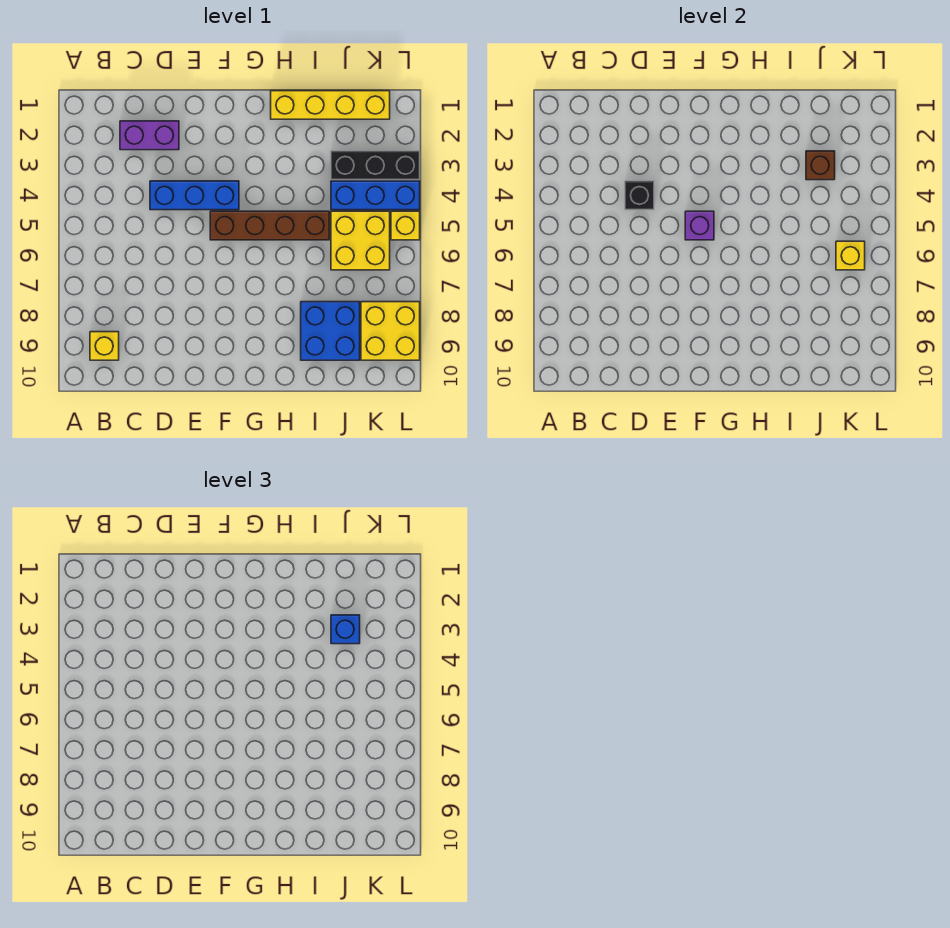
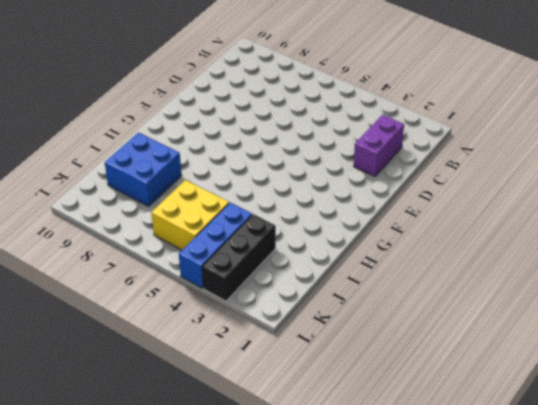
none -> yellow brick B9 level 1
none -> blue brick D4:F4 level 1
none -> brown brick F5:I5 level 1

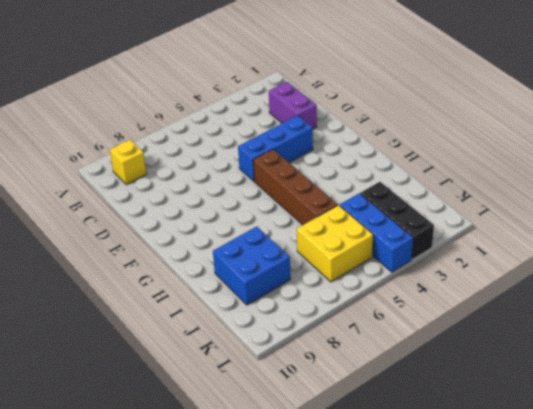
blue brick E3:E5 level 1 -> blue brick D4:F4 level 1
none -> yellow brick H1:K1 level 1
none -> yellow brick K8:L9 level 1
none -> yellow brick L5 level 1

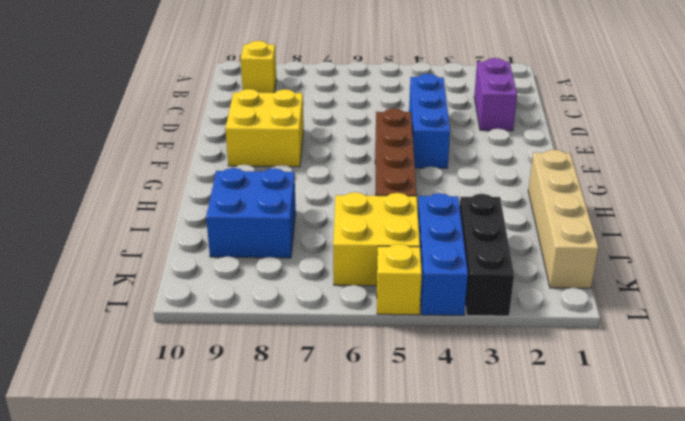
yellow brick E8:F9 level 1 -> yellow brick K8:L9 level 1
tan brick H1:K1 level 1 -> yellow brick H1:K1 level 1
none -> black brick D4 level 2
none -> purple brick F5 level 2
none -> brown brick J3 level 2

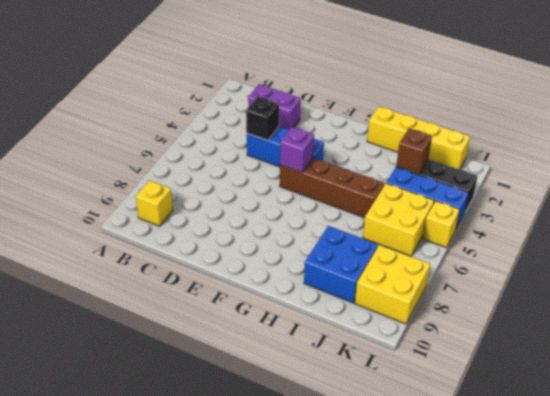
none -> yellow brick K6 level 2
none -> blue brick J3 level 3

